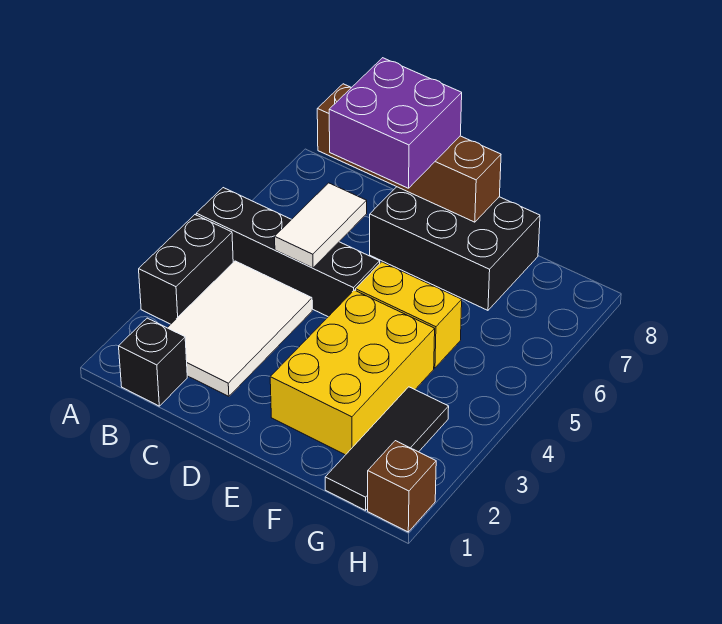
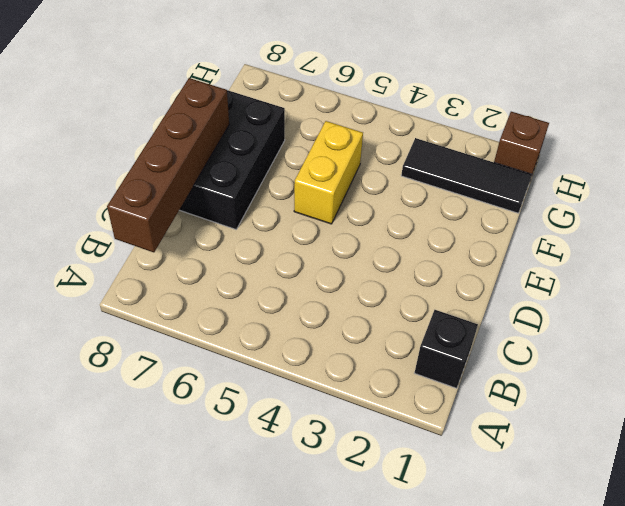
none -> black brick A3:A4 level 1
none -> black brick A5:D5 level 1
none -> white tile B2:C4 level 1

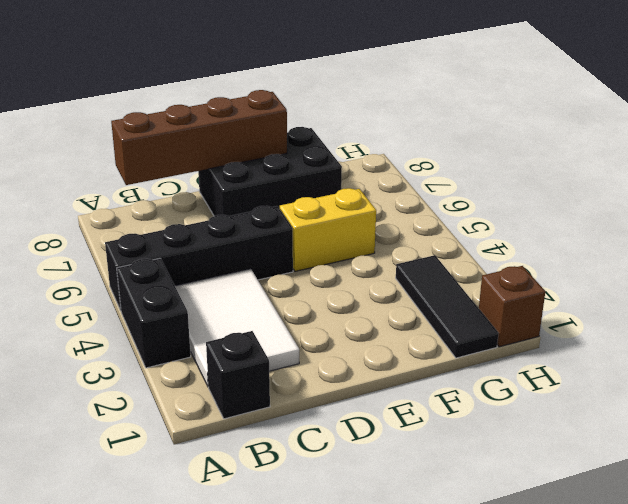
none -> yellow brick E2:F4 level 1
none -> white tile C5:C6 level 2
none -> purple brick C7:D8 level 3

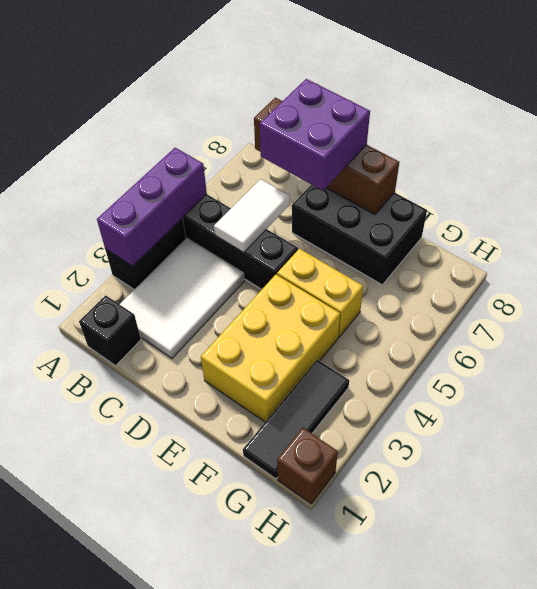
purple brick A3:A5 level 2 -> none

